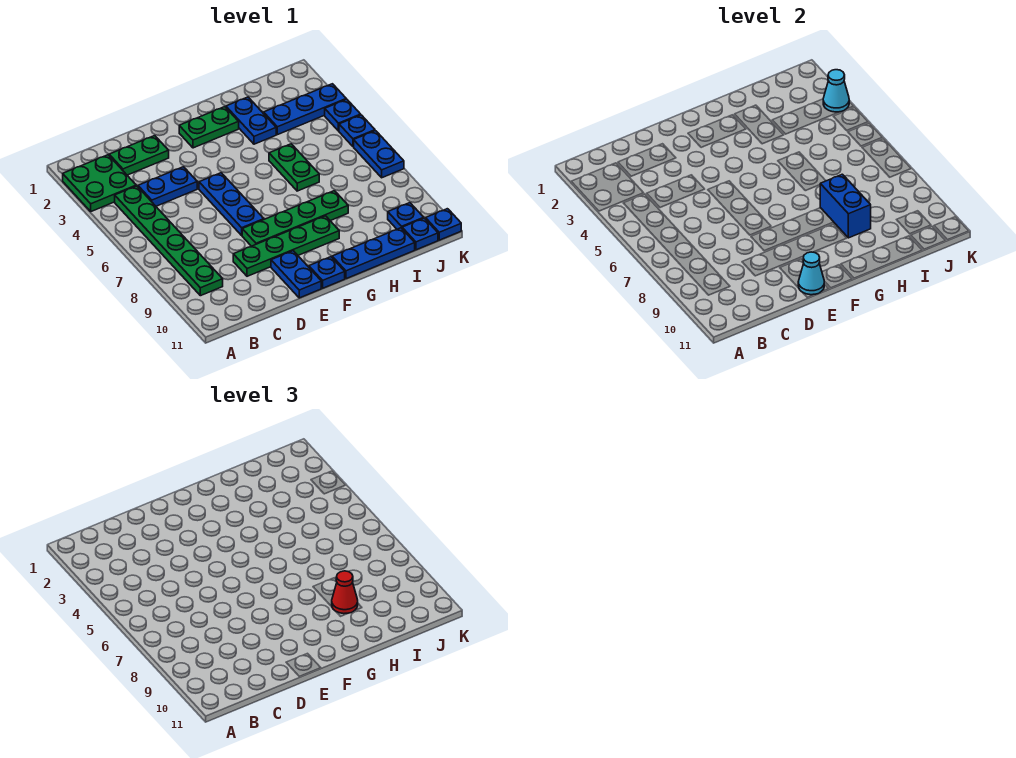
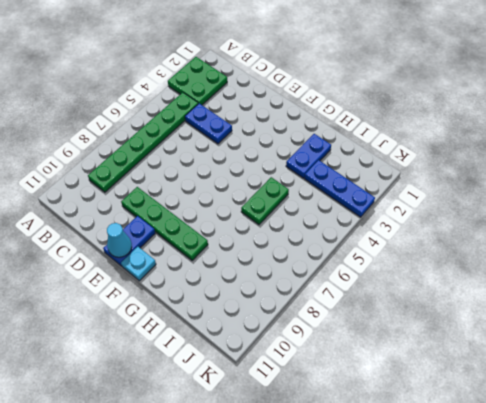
cyan plate F11 level 1 -> blue plate F11 level 1
none -> green plate C2:D2 level 1
none -> blue plate E5:E7 level 1
none -> green plate E8:H8 level 1

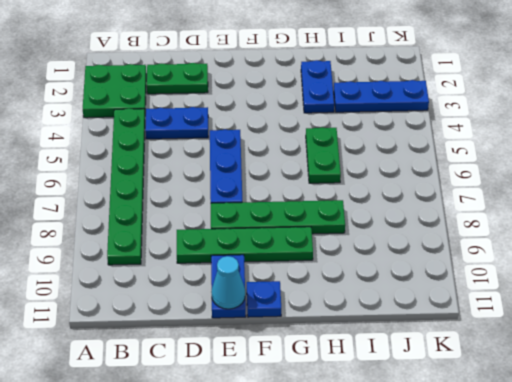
none -> green plate F2:G2 level 1
none -> blue plate G11:I11 level 1
none -> blue plate J10 level 1

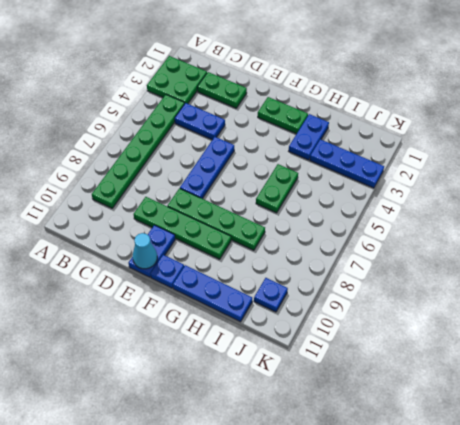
none -> blue plate J11 level 1
none -> blue plate K4 level 1
none -> blue plate K5 level 1

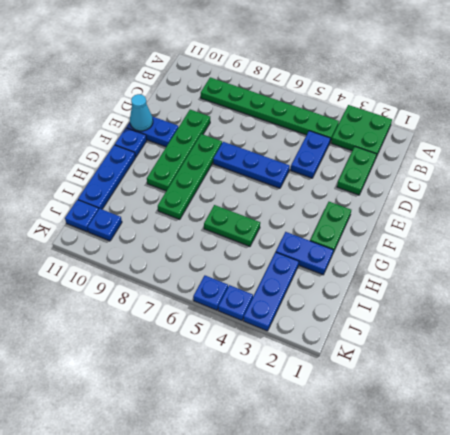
none -> blue plate K6:K7 level 1
none -> blue plate K11 level 1
none -> blue brick H8:H9 level 2

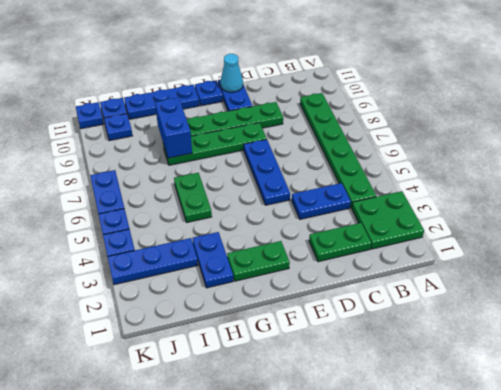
none -> cyan cone K3 level 2
none -> red cone H9 level 3

